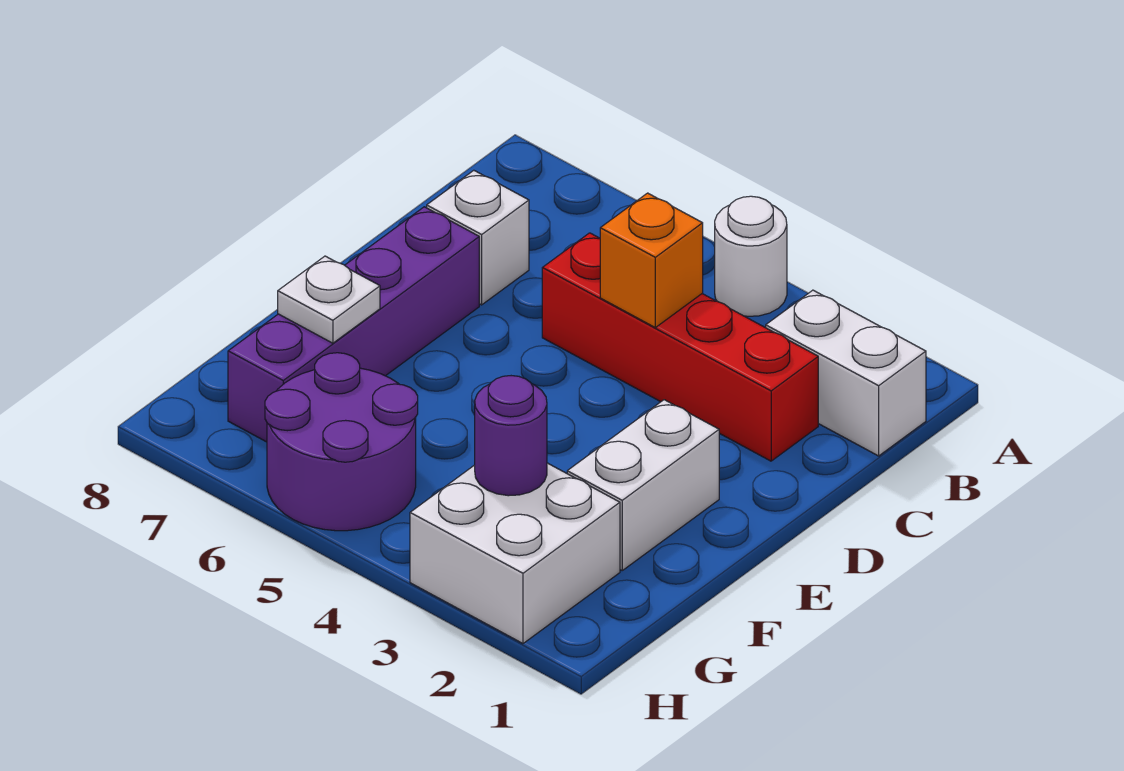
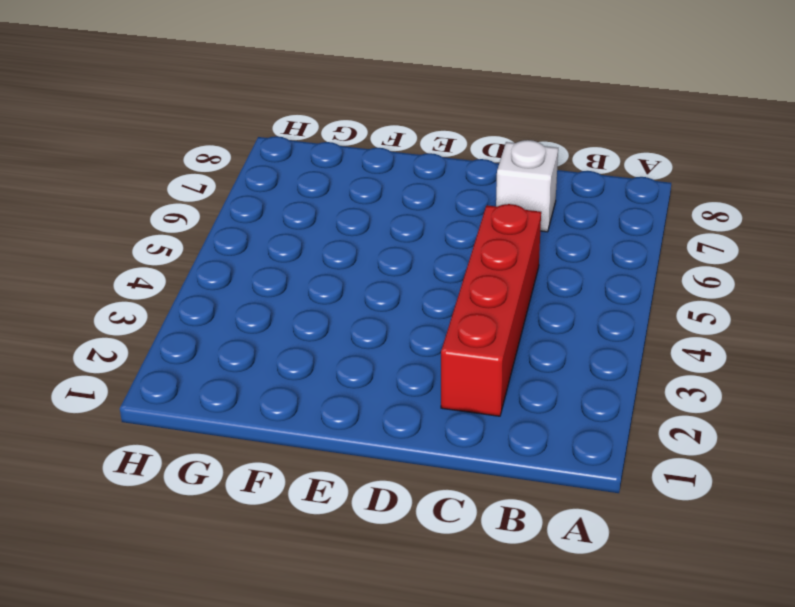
none -> white round brick A4 level 1
none -> white brick B1:B2 level 1

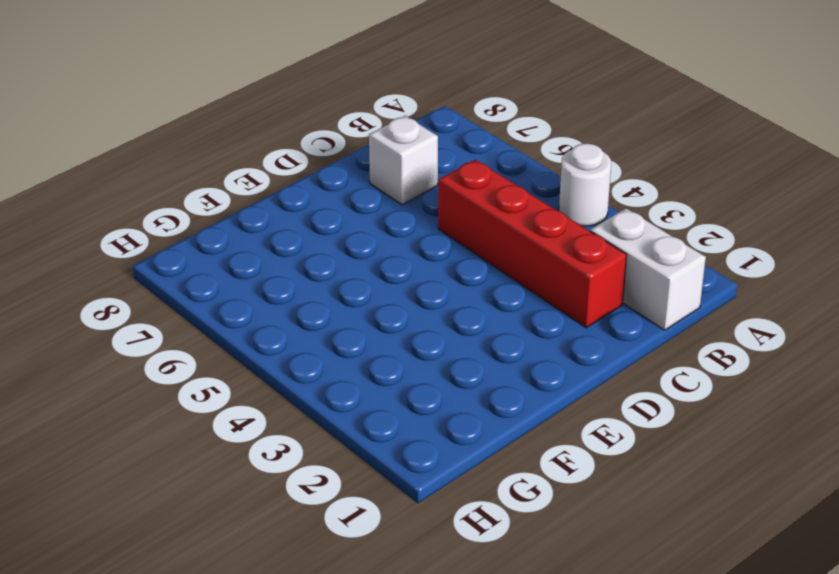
none -> purple brick D7:G7 level 1
none -> white brick E2:F2 level 1

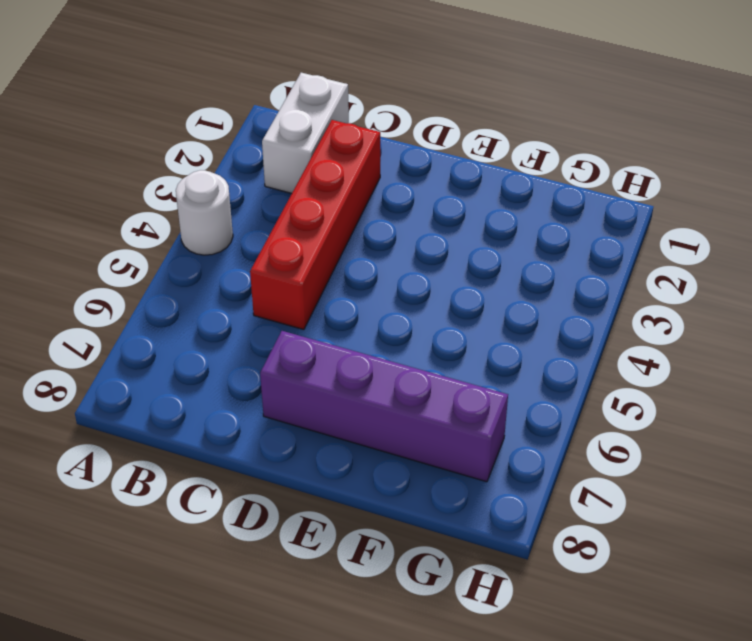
none -> white brick C7 level 1
none -> white brick E2:F2 level 1

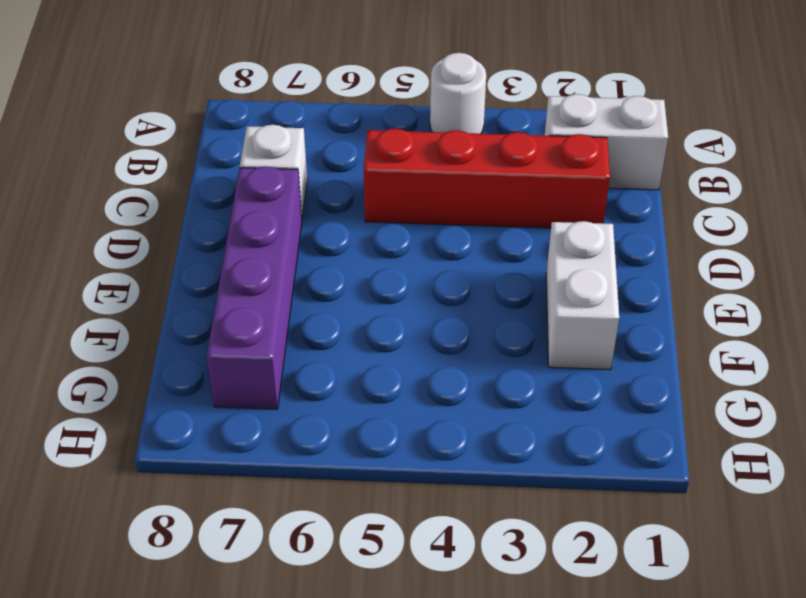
none -> white brick G2:H3 level 1
none -> purple round brick G5:H6 level 1

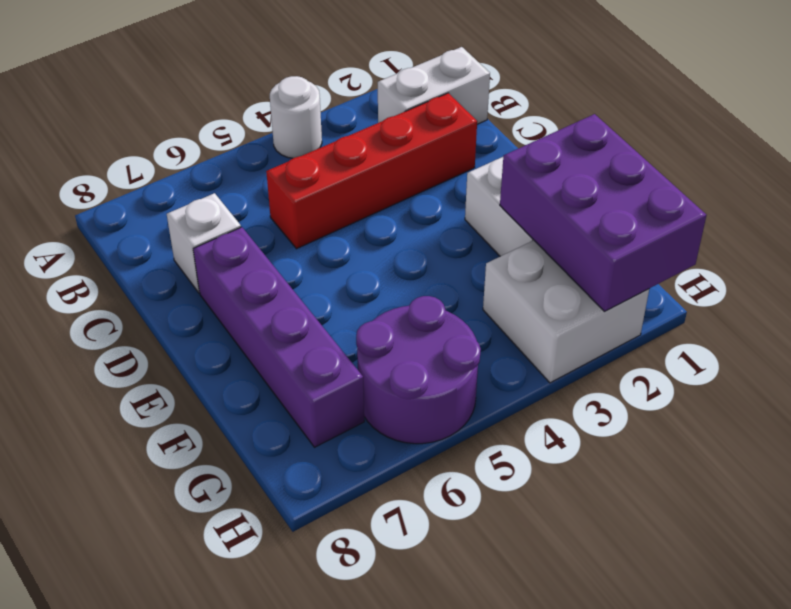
purple brick F1:H2 level 2 -> none
none -> orange brick C4 level 2
none -> white plate F7 level 2

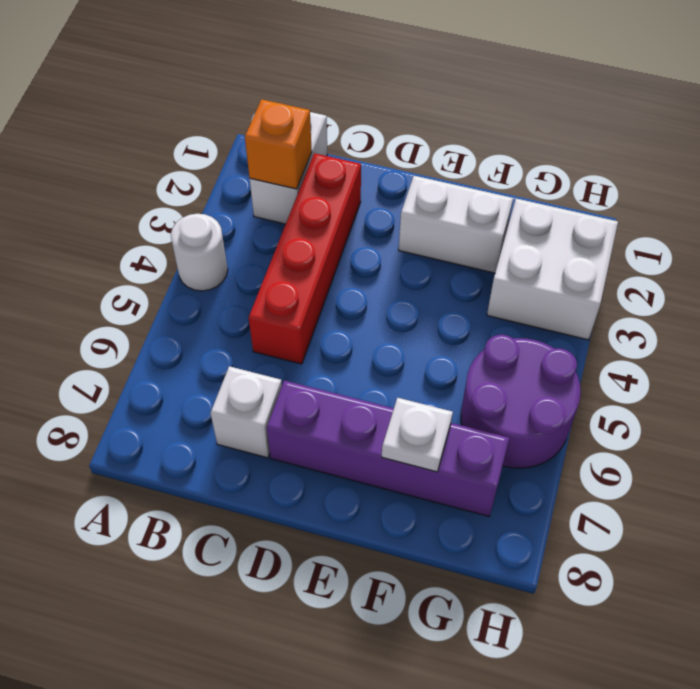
orange brick B2 level 2 -> orange brick C4 level 2
none -> purple round brick G3 level 2

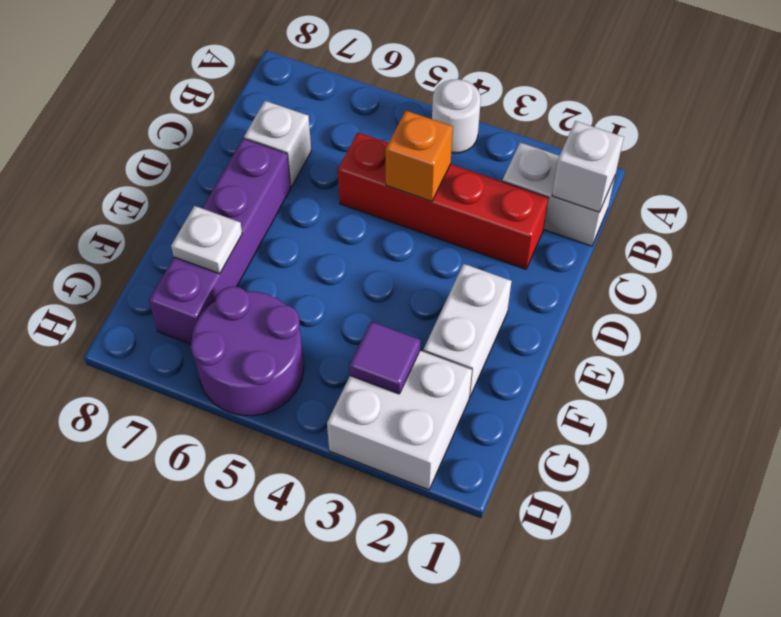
white brick B1 level 2 -> none
purple tile G3 level 2 -> purple round brick G3 level 2

